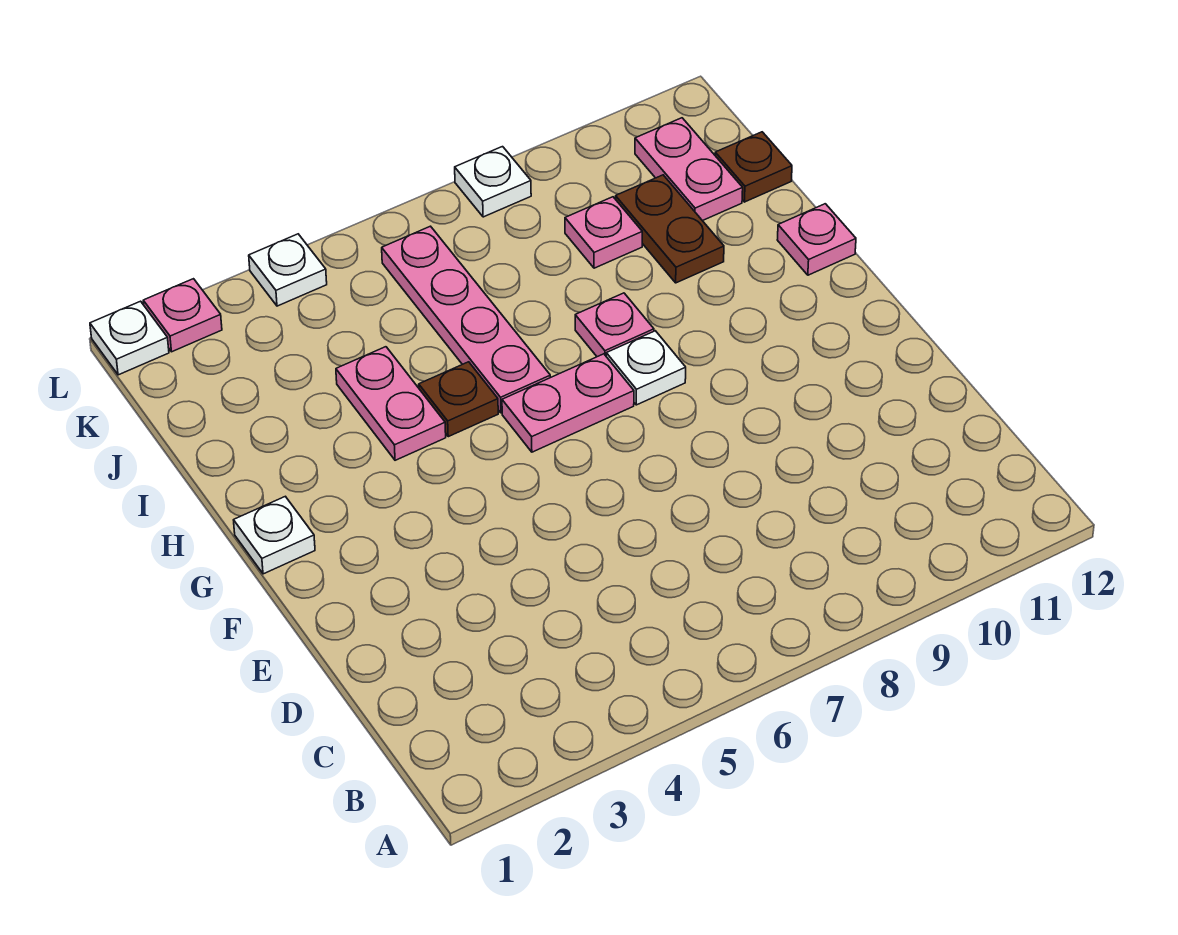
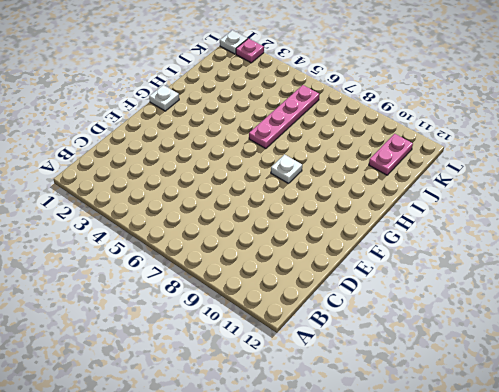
none -> pink plate G6:G7 level 1
none -> pink plate H4:I4 level 1
none -> brown plate H5 level 1

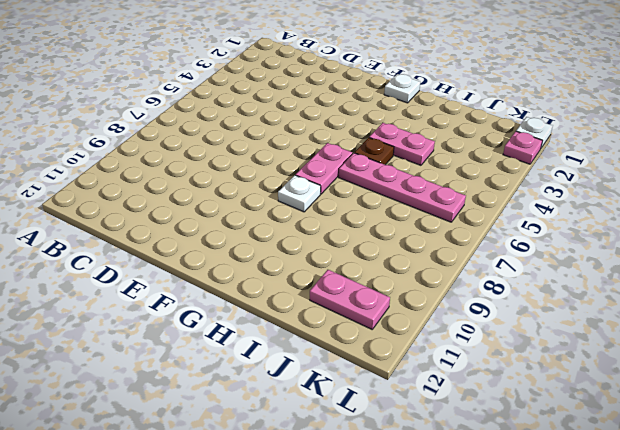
none -> pink plate H8 level 1
none -> pink plate H12 level 1
none -> brown plate I10:J10 level 1

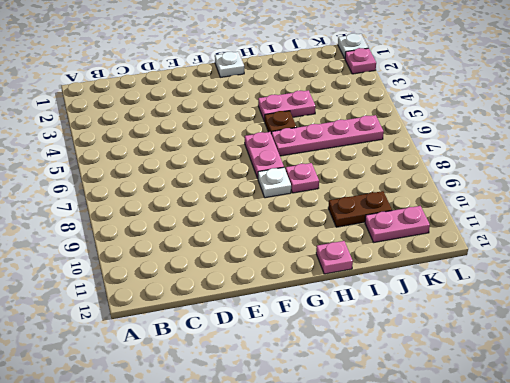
none -> pink plate J9 level 1
none -> brown plate J12 level 1
none -> white plate L4 level 1

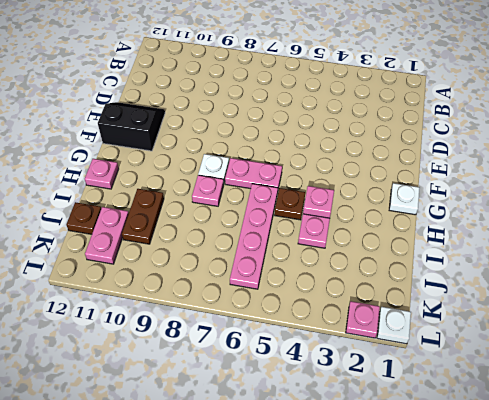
black slope E11:F12 level 1 top F -> none
pink plate H4 level 2 -> pink plate J9 level 1
none -> white plate L4 level 1
none -> white plate L8 level 1

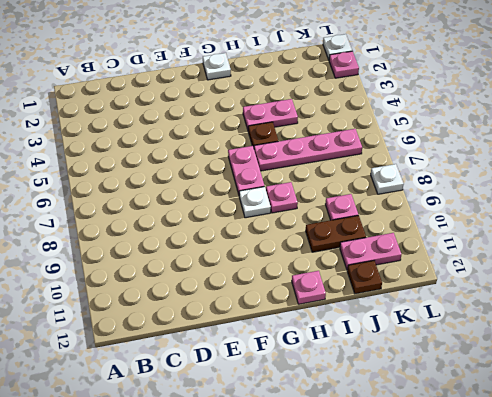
none -> white plate L4 level 1

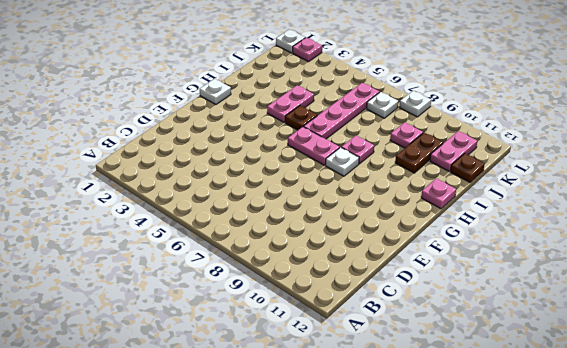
white plate K7 level 1 -> white plate L4 level 1

